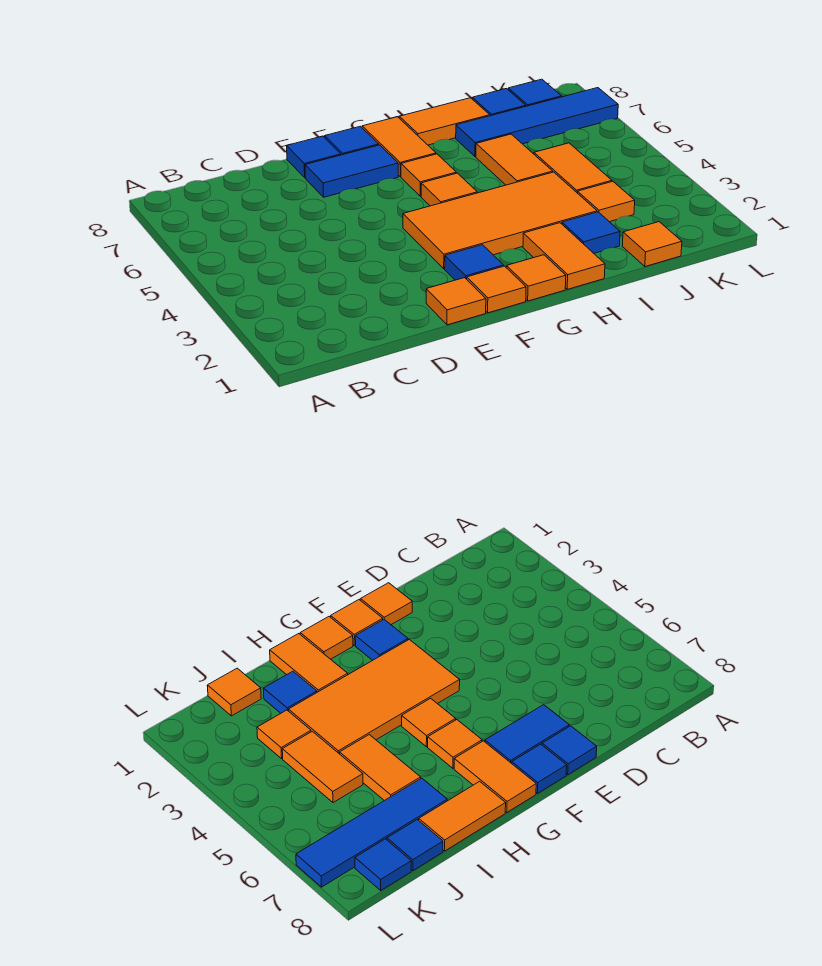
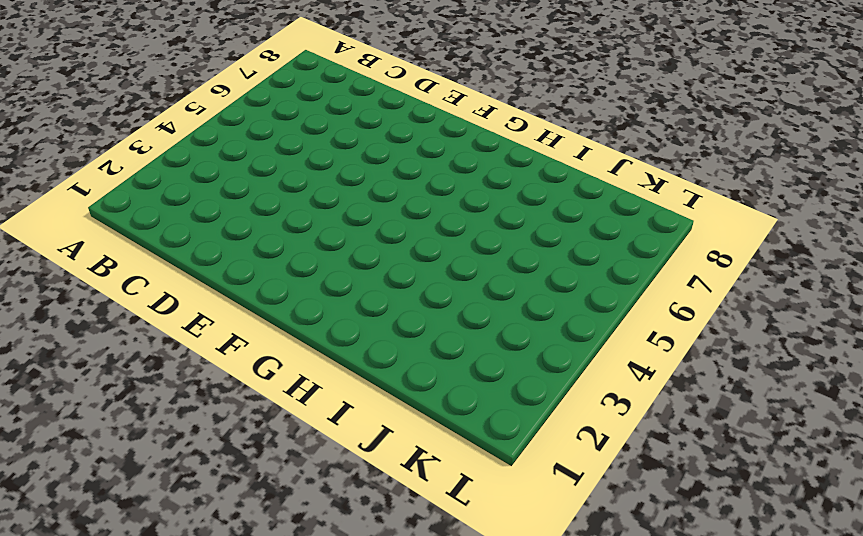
none -> orange tile E1 level 1
none -> blue tile E7:F7 level 1
none -> blue tile E8 level 1

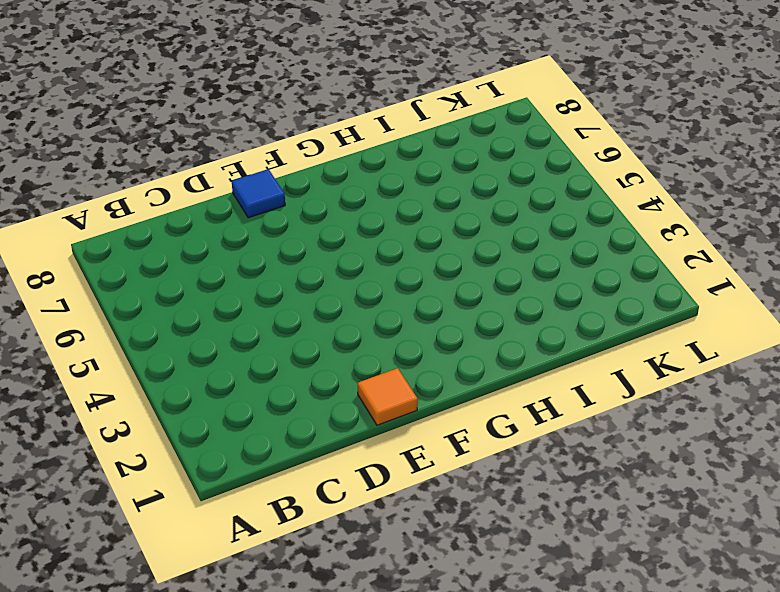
none -> blue tile E7:F7 level 1
none -> orange tile F1 level 1
none -> blue tile F2 level 1

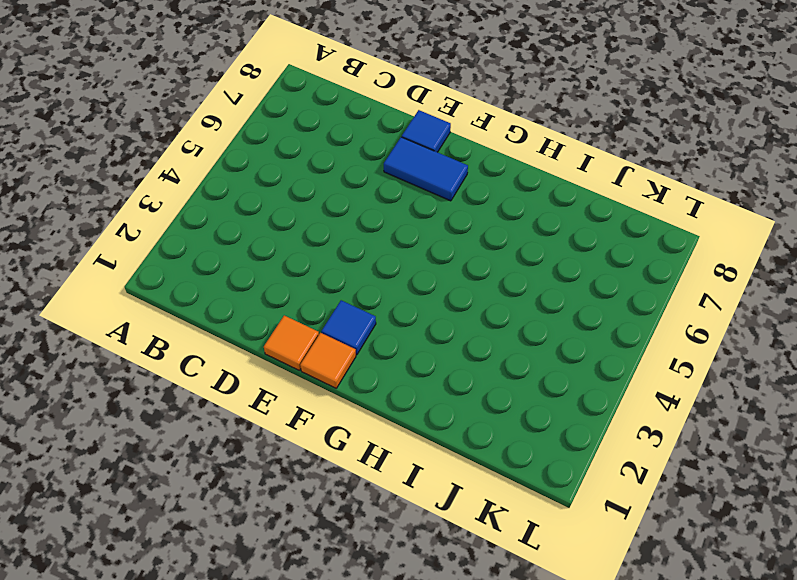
none -> orange tile F3:I4 level 1
none -> blue tile F8 level 1
none -> orange tile G1 level 1

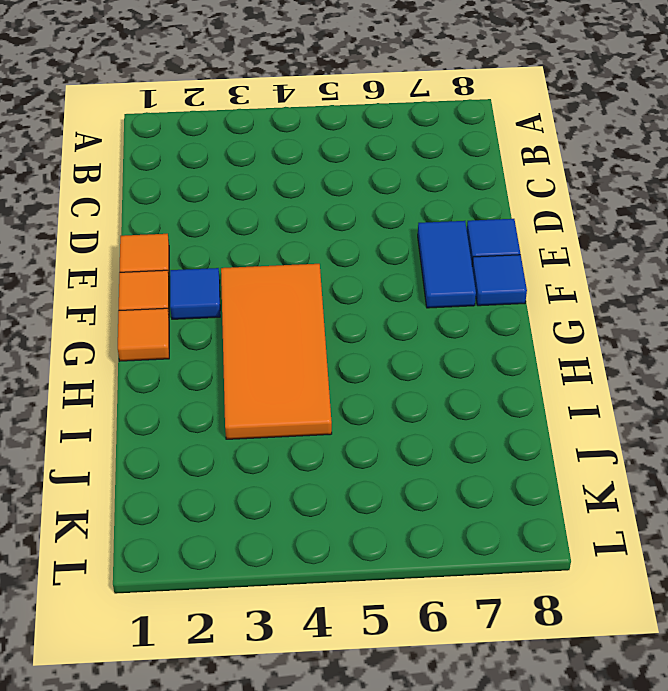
none -> orange tile G5 level 1
none -> orange tile G6 level 1
none -> orange tile G7:G8 level 1

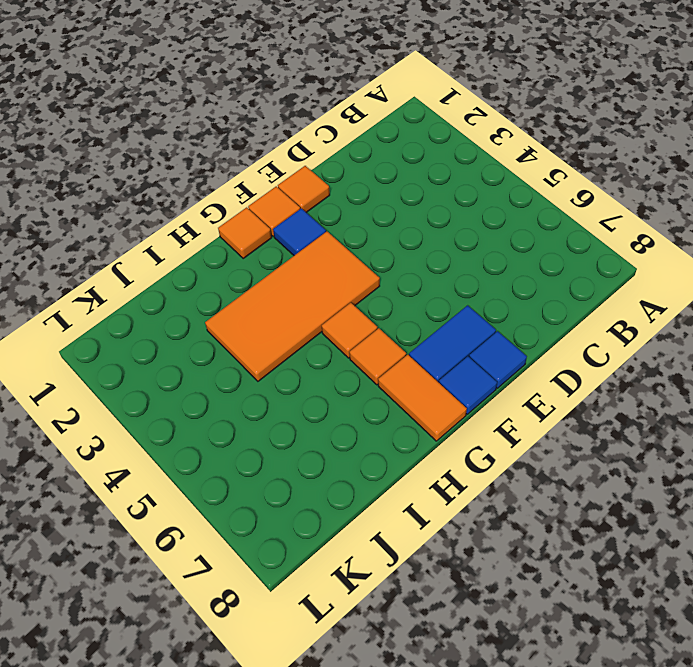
none -> orange tile H1:H2 level 1
none -> orange tile H8:I8 level 1
none -> blue tile I2 level 1

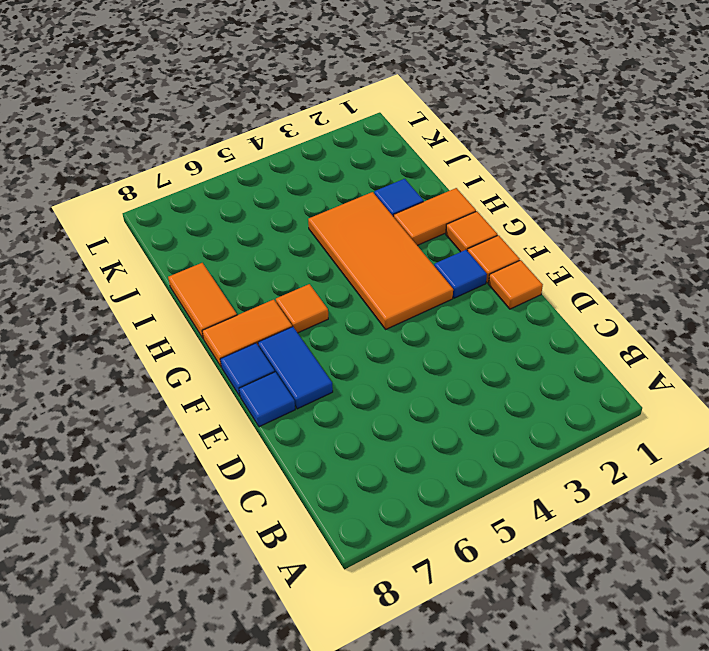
none -> orange tile G5 level 1
none -> orange tile I5:I6 level 1
none -> blue tile I7:L7 level 1

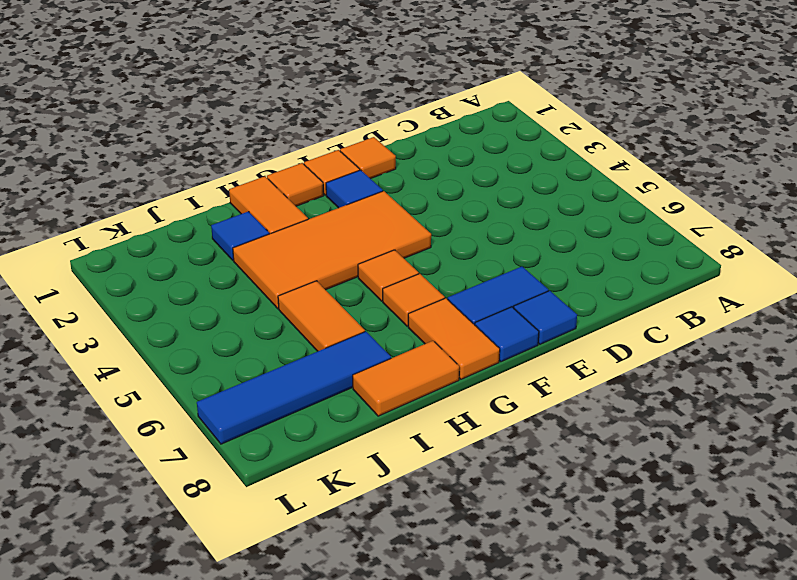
none -> orange tile J1 level 1
none -> orange tile J3 level 1
none -> orange tile J4:J5 level 1

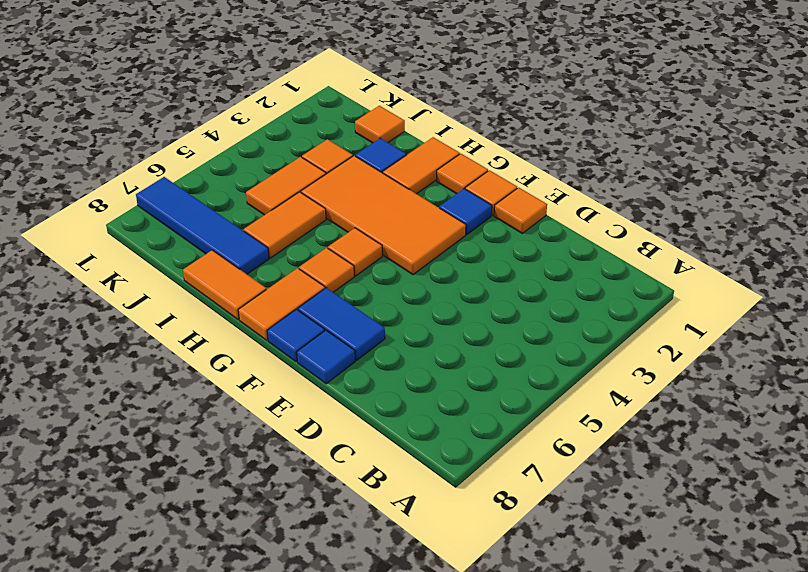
none -> blue tile J8 level 1
none -> blue tile K8 level 1

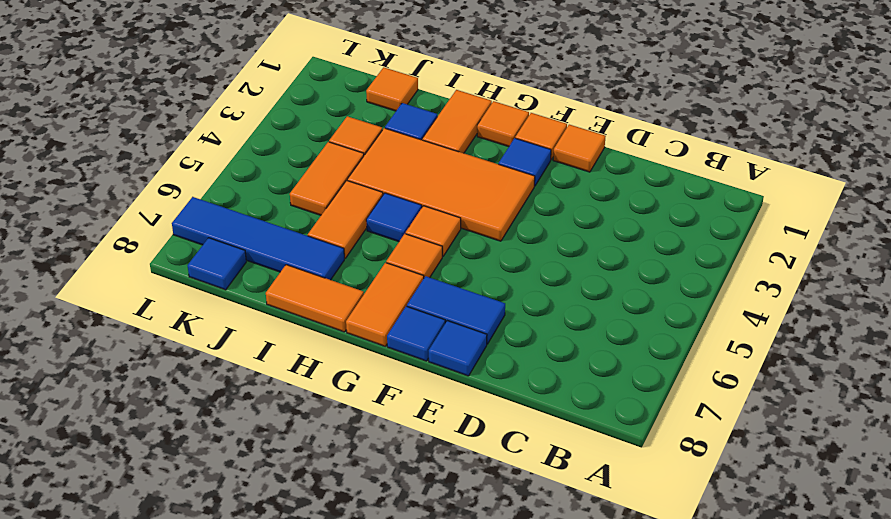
blue tile H5 level 1 -> blue tile J8 level 1

